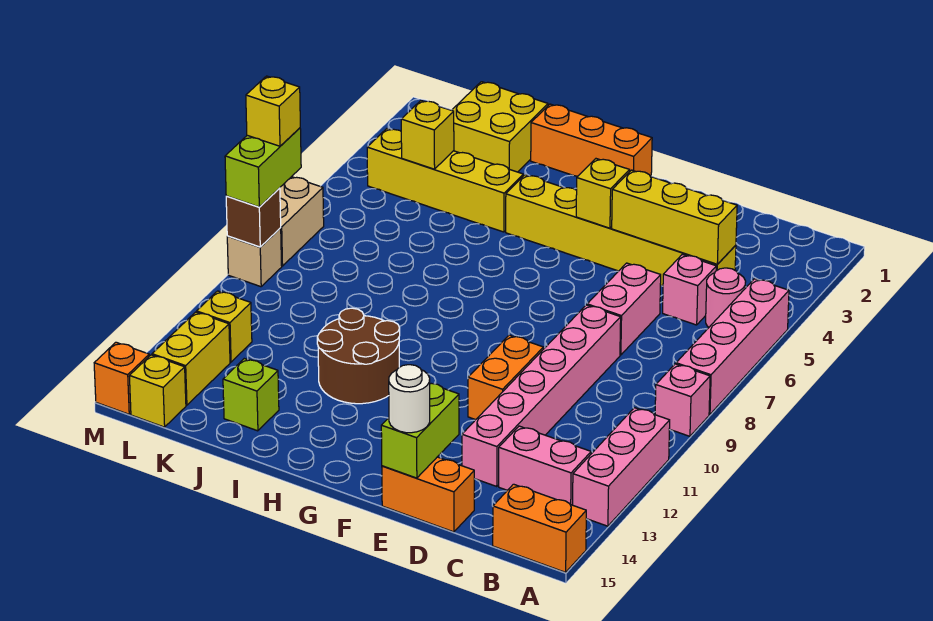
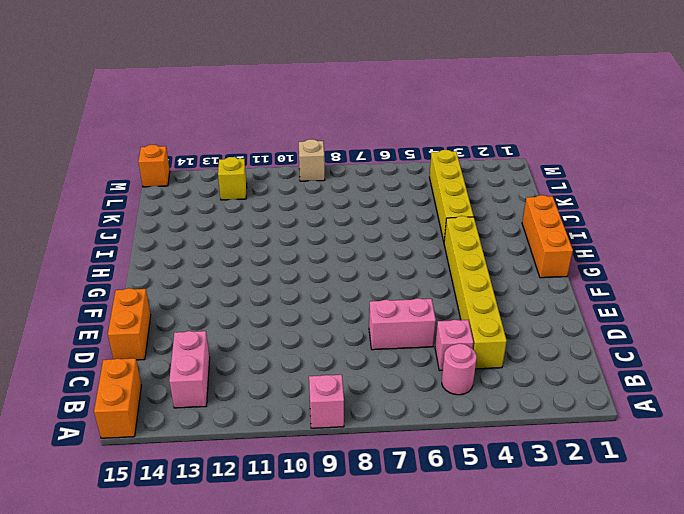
none -> pink brick A5:A8 level 1
none -> pink brick A11:A13 level 1
none -> pink brick D8:D13 level 1
none -> orange brick E10:E11 level 1

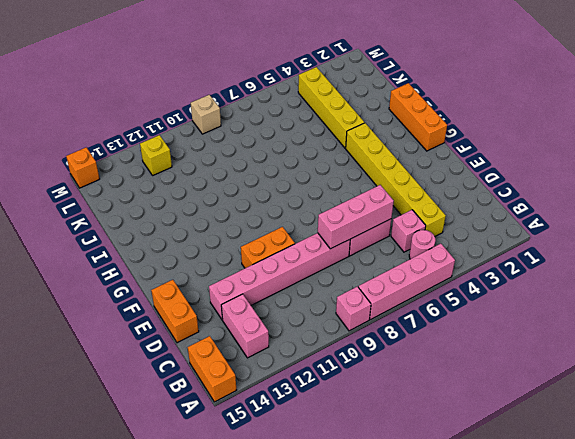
pink brick D6:D8 level 2 -> pink brick A11:A13 level 1
none -> brown round brick H11:I12 level 1
none -> yellow brick J1:K2 level 1
none -> lime brick J14 level 1
none -> yellow brick L13:L14 level 1

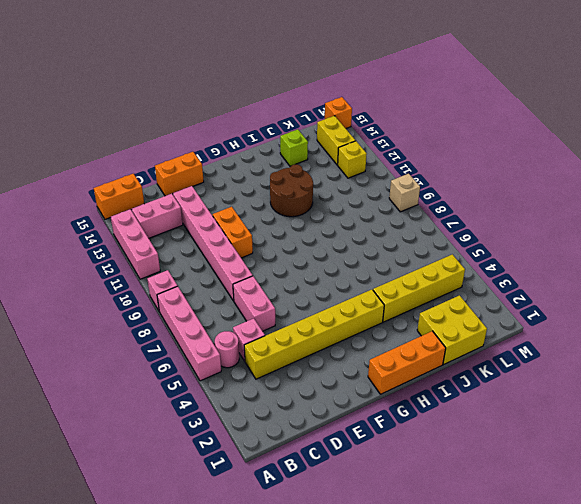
none -> yellow brick L15 level 1
none -> tan brick M7:M8 level 1
none -> yellow brick C4:E4 level 2
none -> lime brick E14:E15 level 2

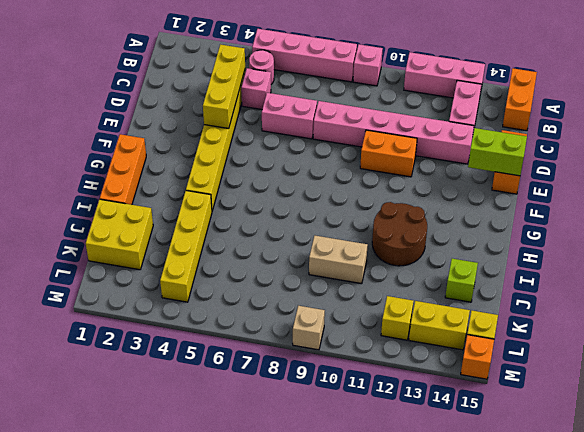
tan brick J9:J10 level 1 -> tan brick M7:M8 level 1
none -> yellow brick F4 level 2
none -> yellow brick K4 level 2
none -> brown brick M9 level 2
none -> white round brick E15 level 3

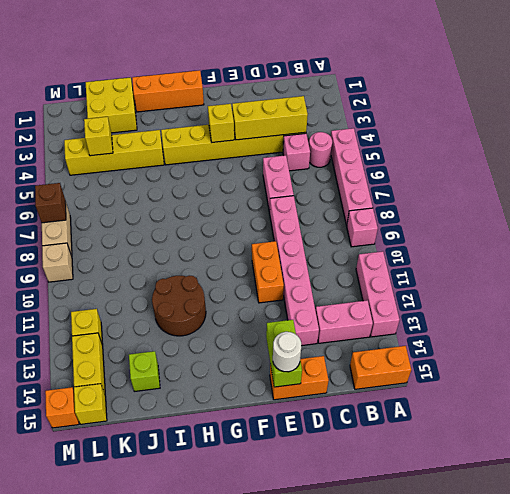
brown brick M7 level 2 -> brown brick M9 level 2
none -> lime brick M8:M9 level 3
none -> yellow brick M8 level 4

